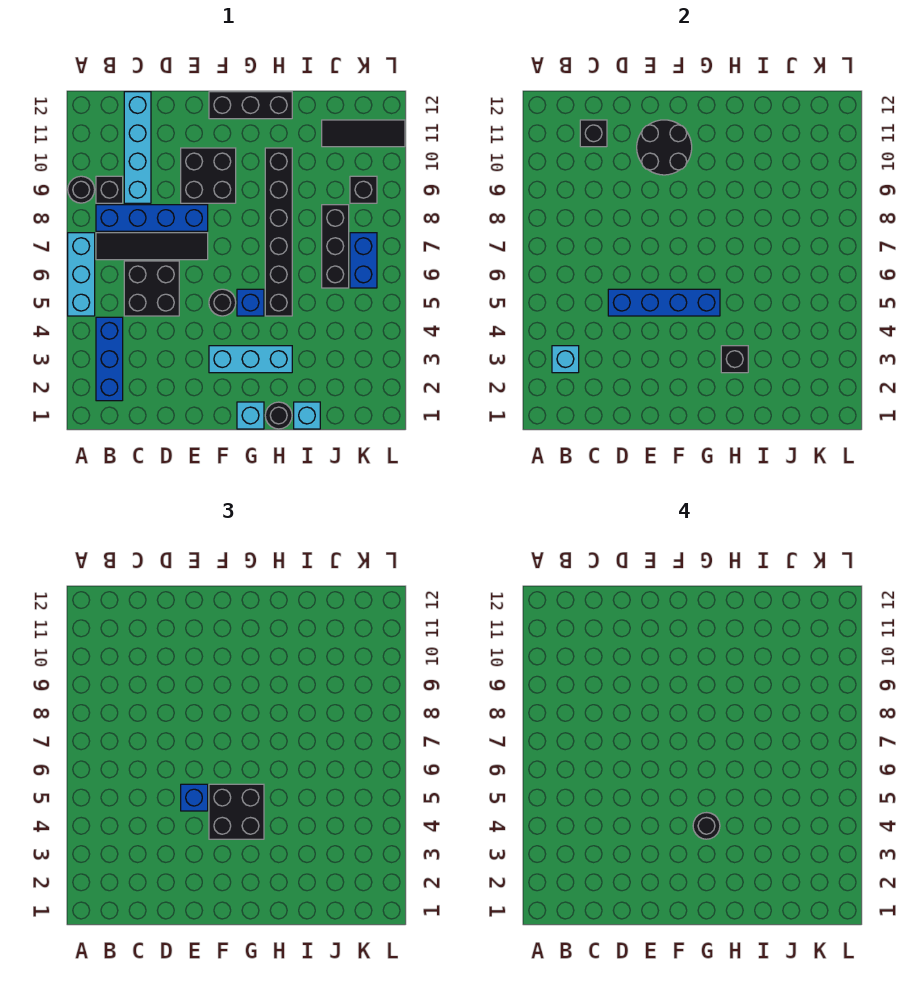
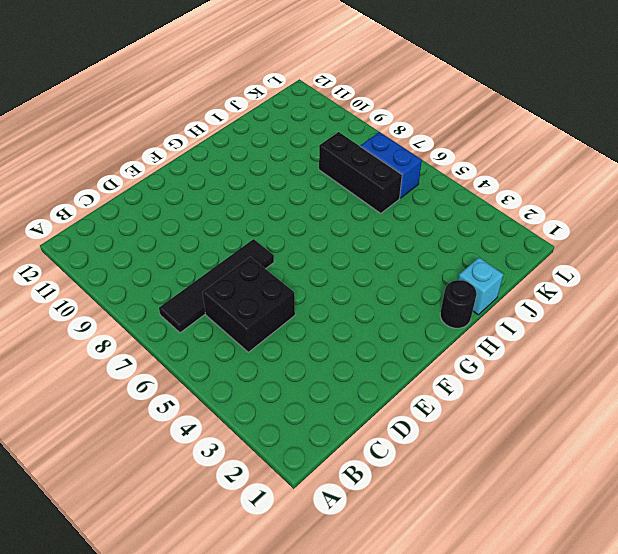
none -> cyan brick A5:A7 level 1
none -> black round brick A9 level 1
none -> blue brick B2:B4 level 1

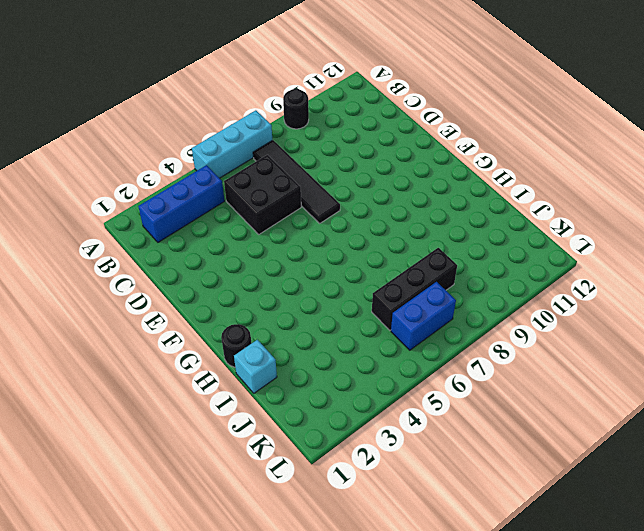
none -> blue brick B8:E8 level 1
none -> black brick B9 level 1
none -> cyan brick C9:C12 level 1

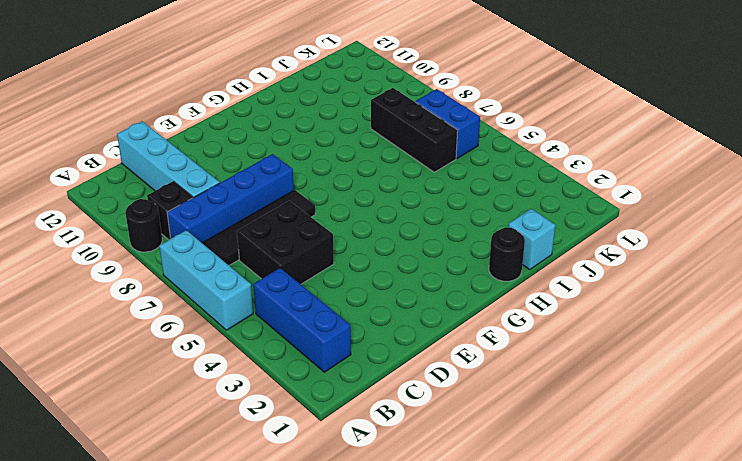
none -> black brick E9:F10 level 1
none -> cyan brick F3:H3 level 1
none -> black round brick F5 level 1

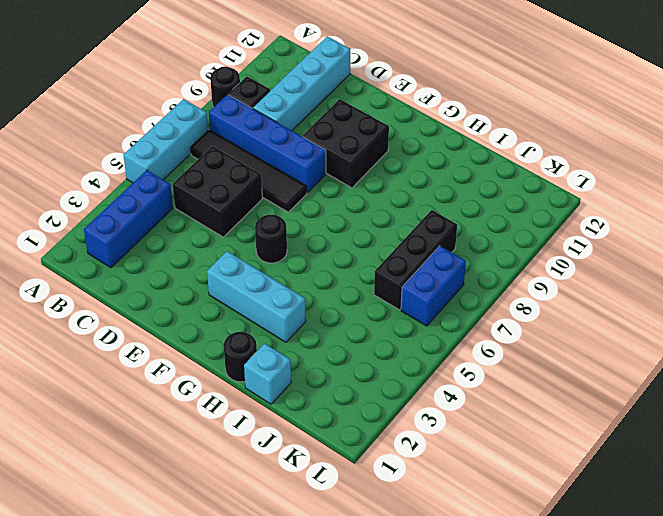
none -> black brick F12:H12 level 1
none -> cyan brick G1 level 1
none -> blue brick G5 level 1

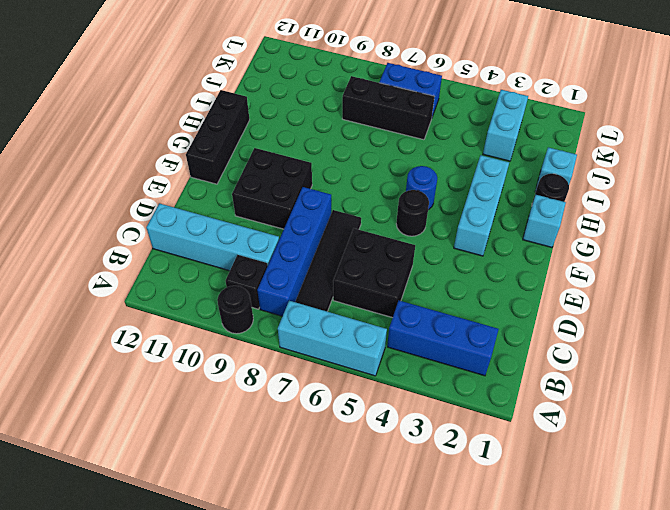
blue round brick G5 level 1 -> blue brick G5 level 1
cyan brick J3:K3 level 1 -> none
none -> black brick H5:H10 level 1
none -> black tile J11:L11 level 1
none -> black brick K9 level 1

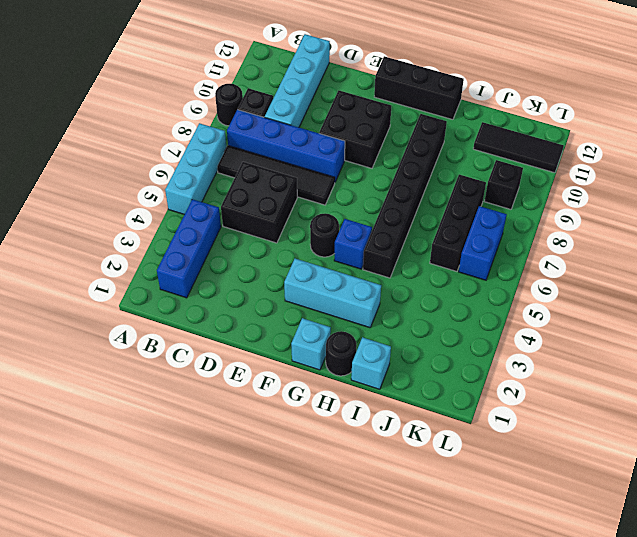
none -> cyan brick B3 level 2
none -> black brick C11 level 2
none -> blue brick D5:G5 level 2

